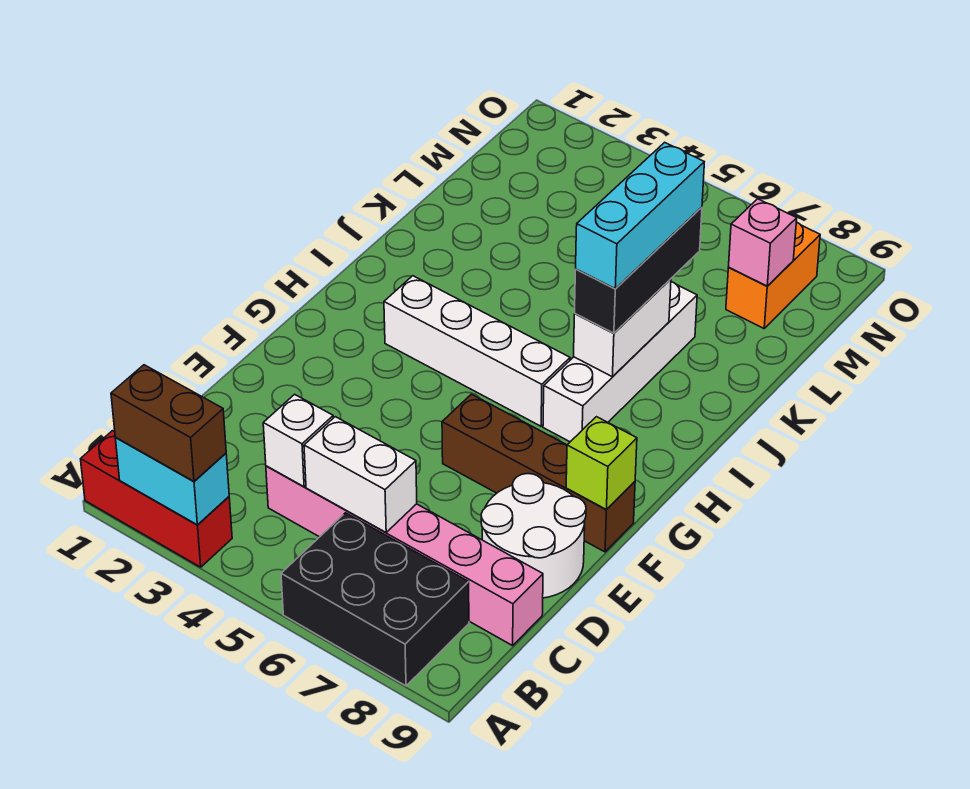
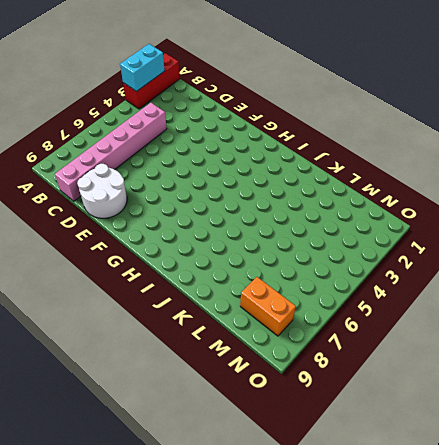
none -> black brick A6:B8 level 1
none -> brown brick F6:F9 level 1
none -> white brick H3:H6 level 1

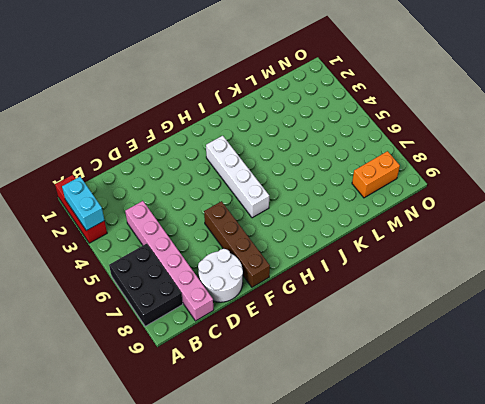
none -> white brick H7:K7 level 1
none -> white brick C4 level 2
none -> white brick C5:C6 level 2

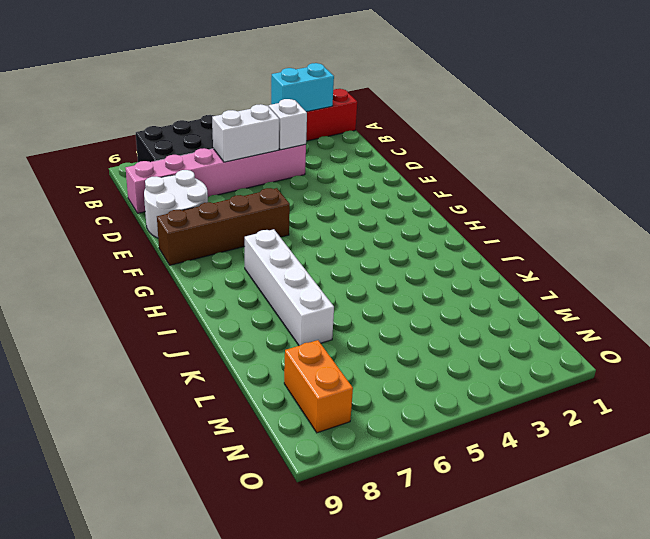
none -> white brick H3:H6 level 1
none -> lime brick F9 level 2
none -> white brick I7:J7 level 2

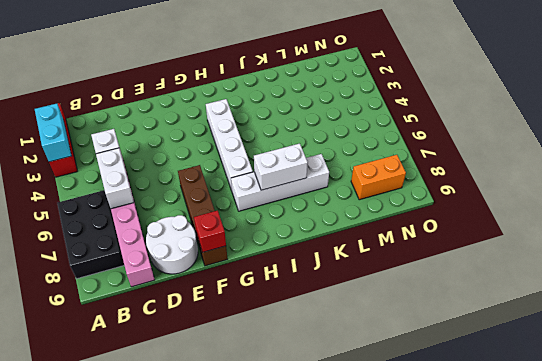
red brick F9 level 2 -> lime brick F9 level 2
none -> pink brick M8 level 2
none -> brown brick A2:A3 level 3
none -> black brick I7:K7 level 3

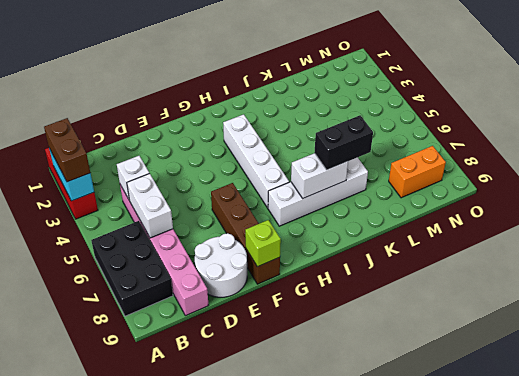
black brick J7:K7 level 3 -> black brick I7:K7 level 3
none -> pink brick M8 level 2
none -> cyan brick I7:K7 level 4

